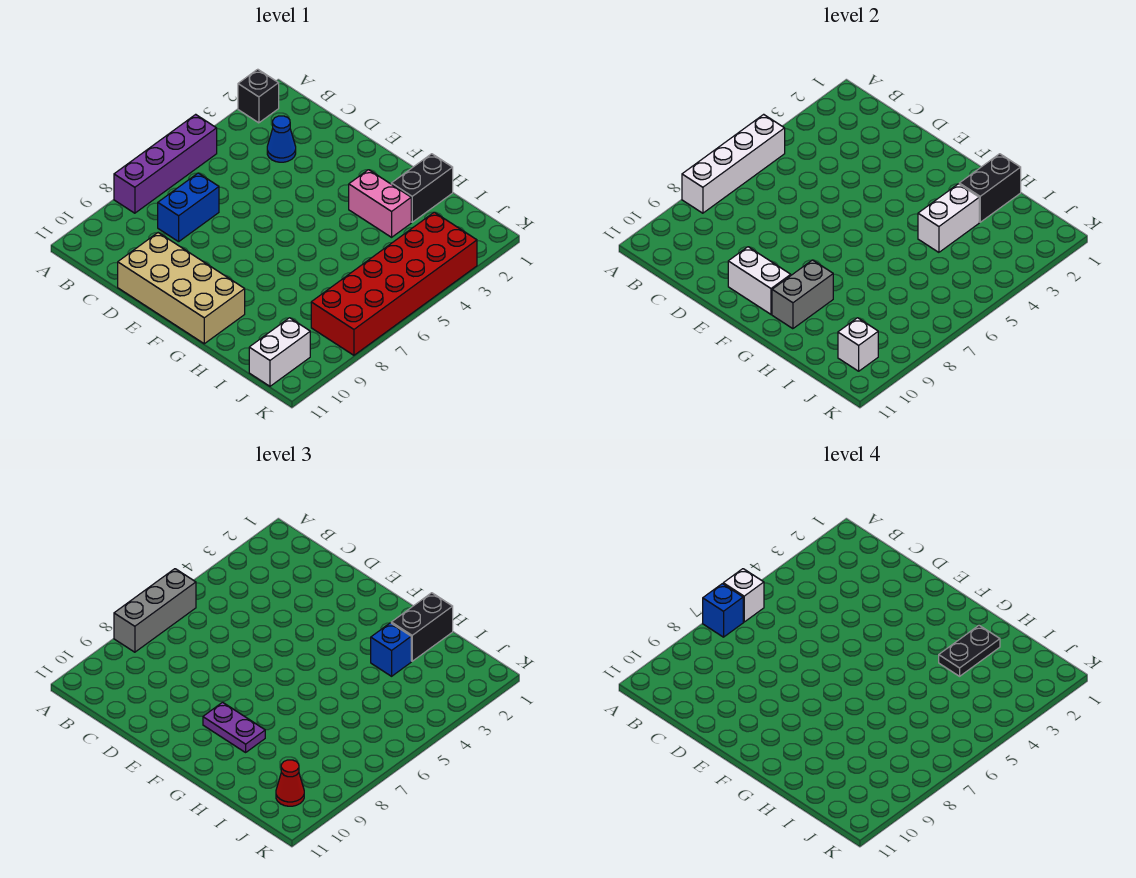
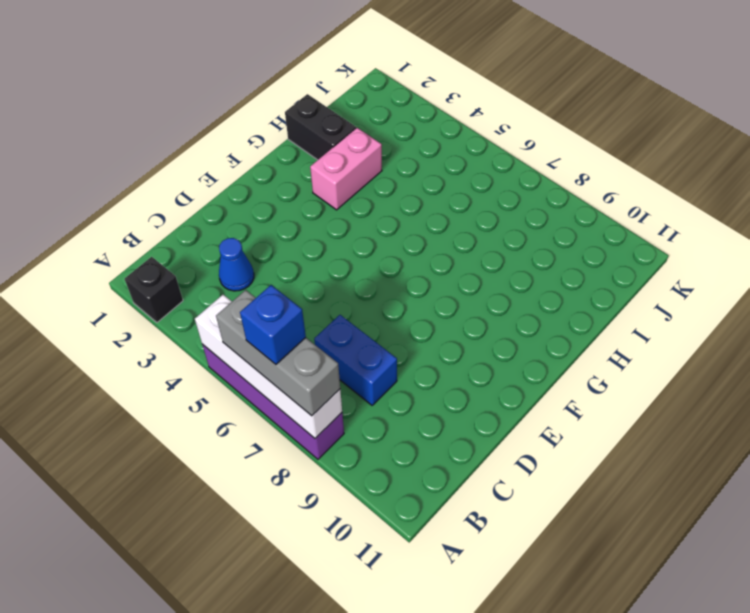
none -> tan brick D10:G11 level 1
none -> red brick J3:K8 level 1
none -> white brick J10:J11 level 1

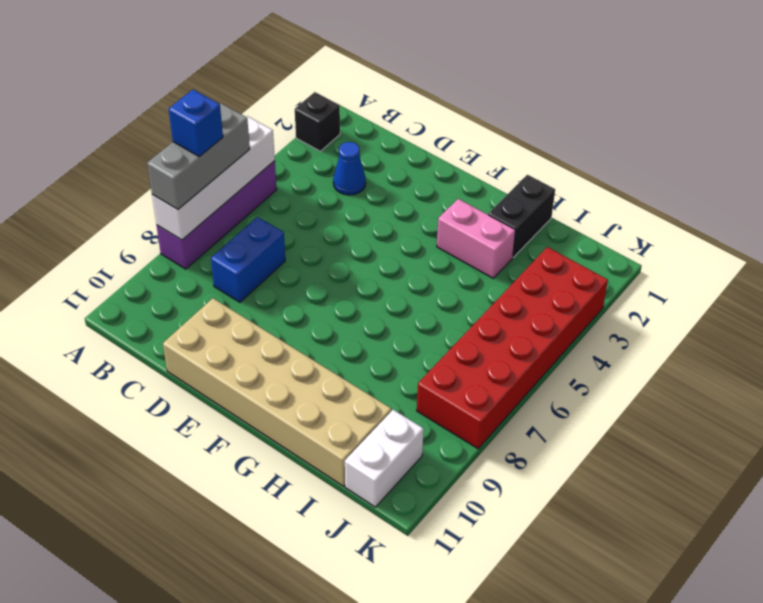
tan brick D10:I11 level 1 -> tan brick D10:G11 level 1
none -> white brick E10:F10 level 2
none -> grey brick G9:G10 level 2
none -> black brick H1:H2 level 2

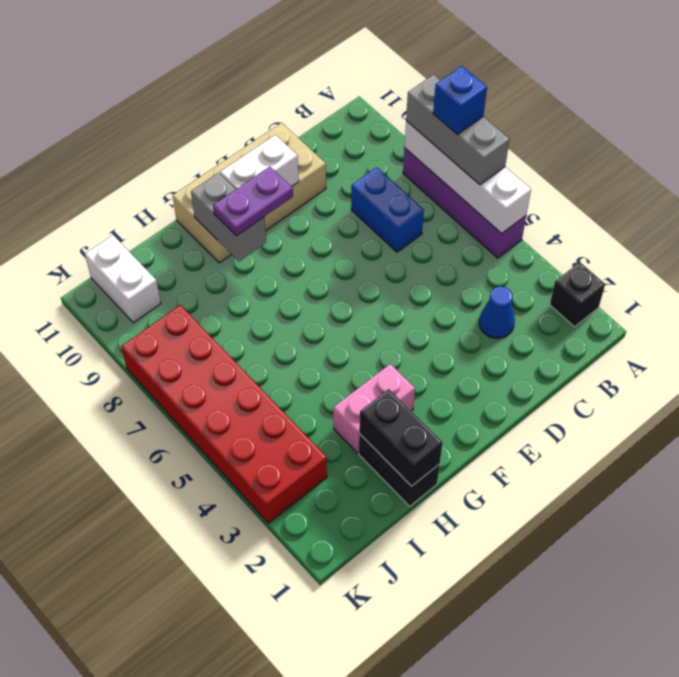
none -> white brick H3:H4 level 2
none -> white brick J10 level 2
none -> black brick H1:H2 level 3

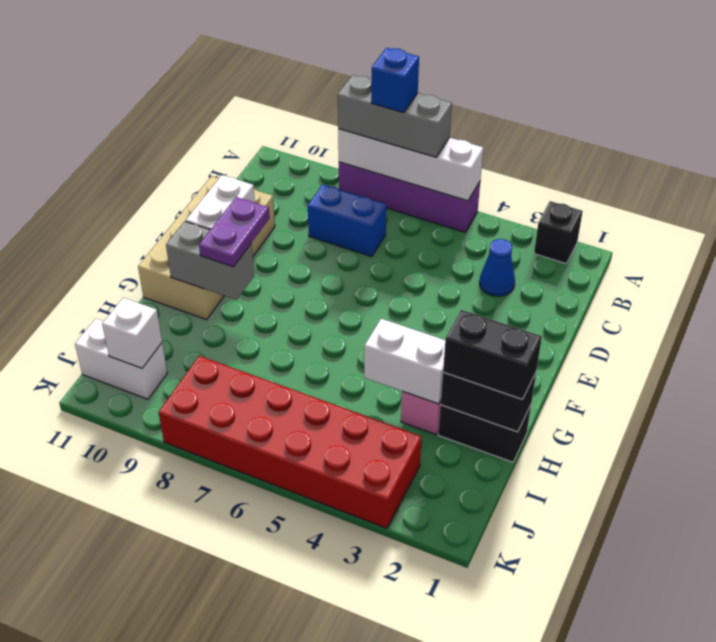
none -> blue brick H3 level 3
none -> red cone J10 level 3
none -> white brick A6 level 4

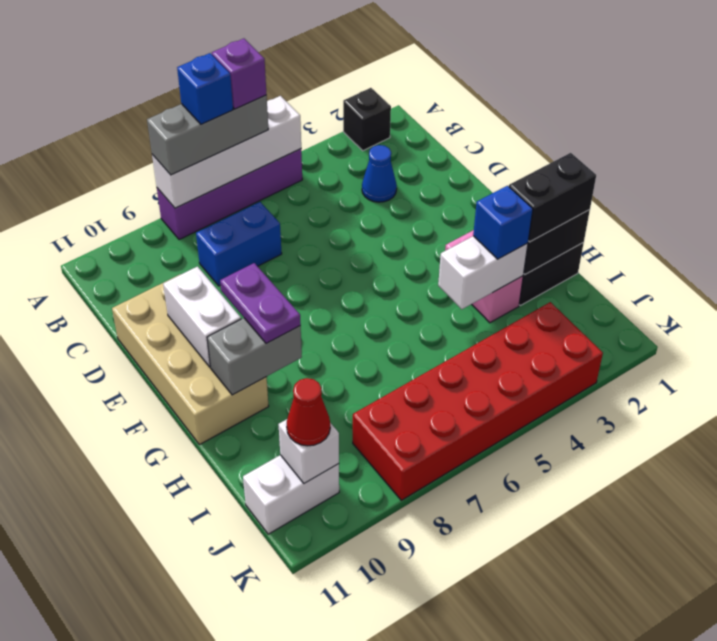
purple brick A6 level 4 -> white brick A6 level 4
none -> black plate H2:H3 level 4

